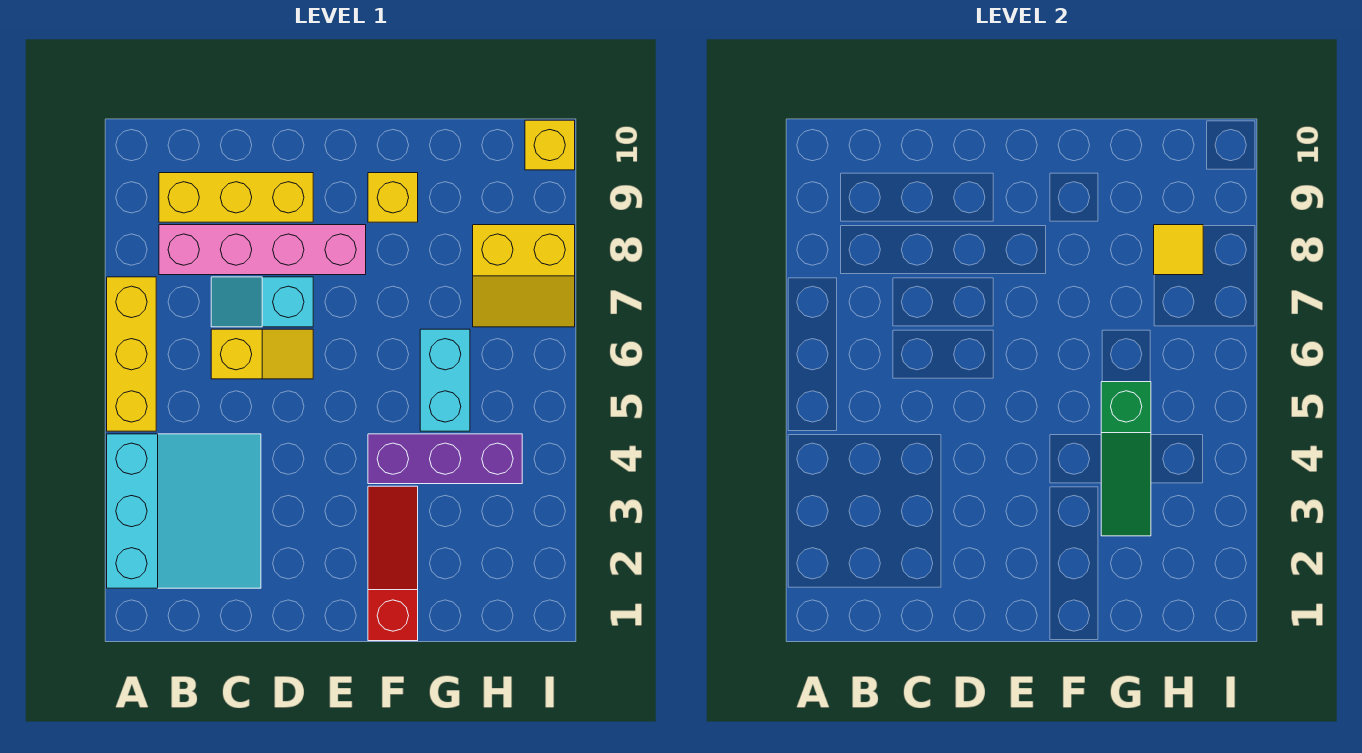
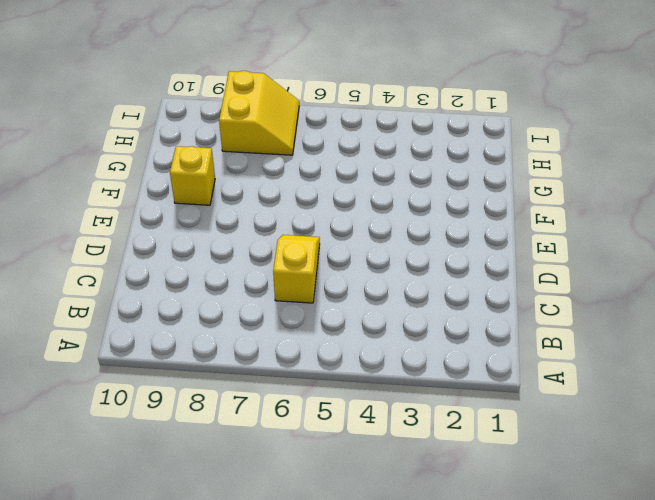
none -> cyan slope A2:C4 level 1 top A
none -> yellow brick A5:A7 level 1
none -> pink brick B8:E8 level 1

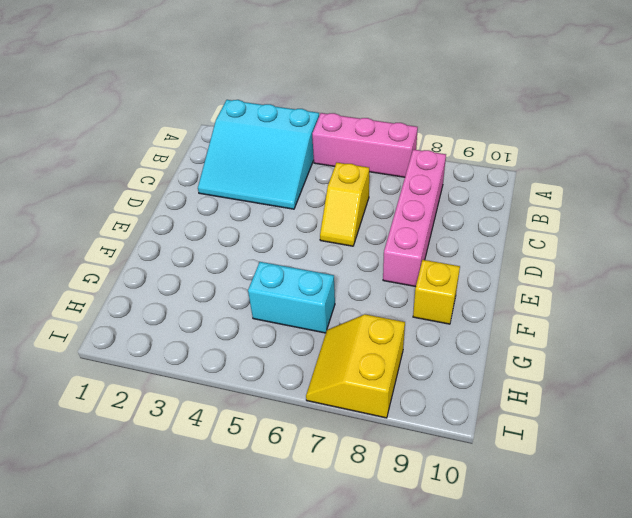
pink brick A5:A7 level 1 -> yellow brick A5:A7 level 1
none -> yellow brick B9:D9 level 1
none -> cyan slope C7:D7 level 1 top D
none -> red slope F1:F3 level 1 top 1

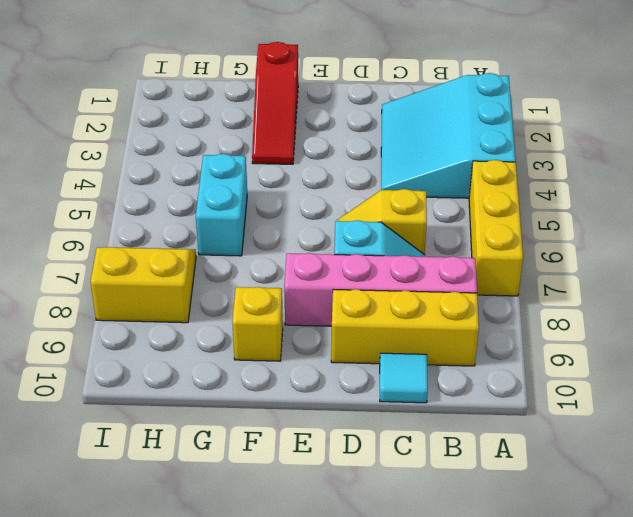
cyan tile C10 level 1 -> none
none -> purple brick F4:H4 level 1
none -> yellow brick I10 level 1
none -> green slope G3:G5 level 2 top 5

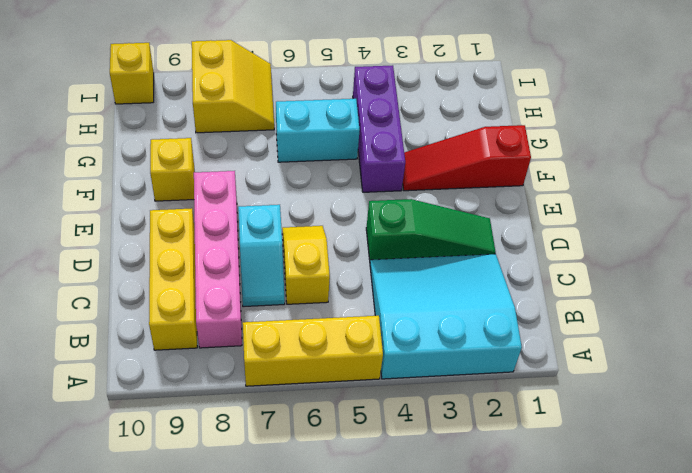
green slope D2:D4 level 1 top 4 -> green slope G3:G5 level 2 top 5
none -> yellow tile H8 level 2

